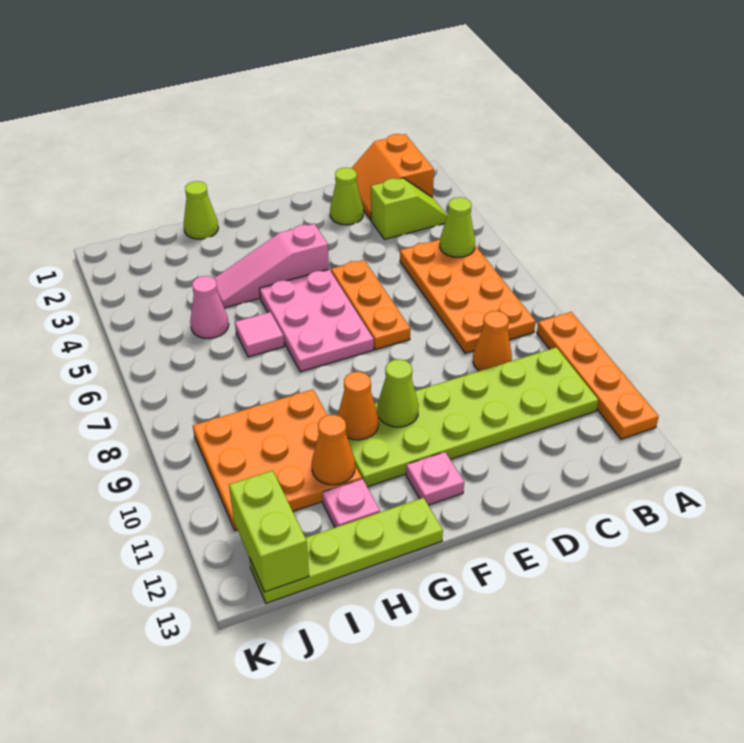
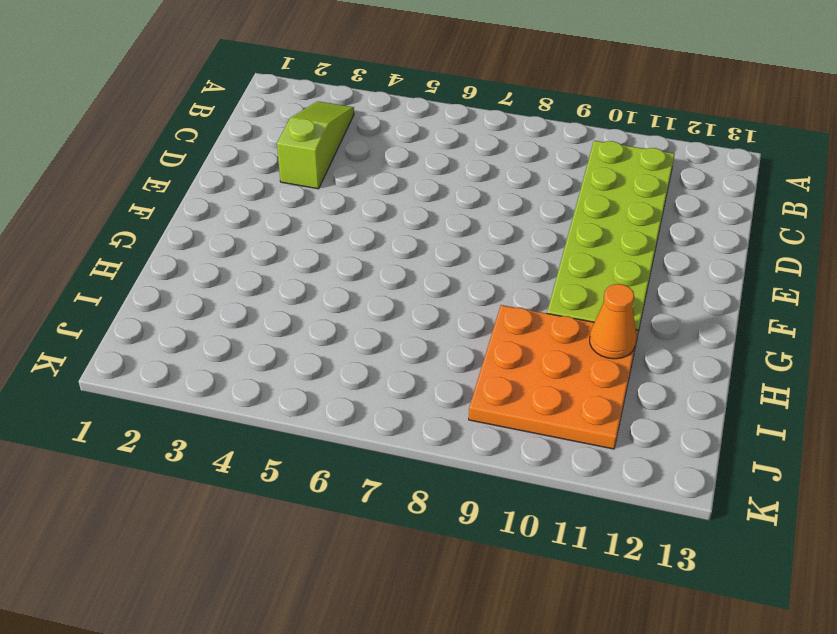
lime slope B3:D3 level 1 top D -> lime slope B3:C3 level 1 top C
none -> orange plate A9:A12 level 1
none -> orange slope B1:C2 level 1 top B
none -> orange plate B5:C8 level 1

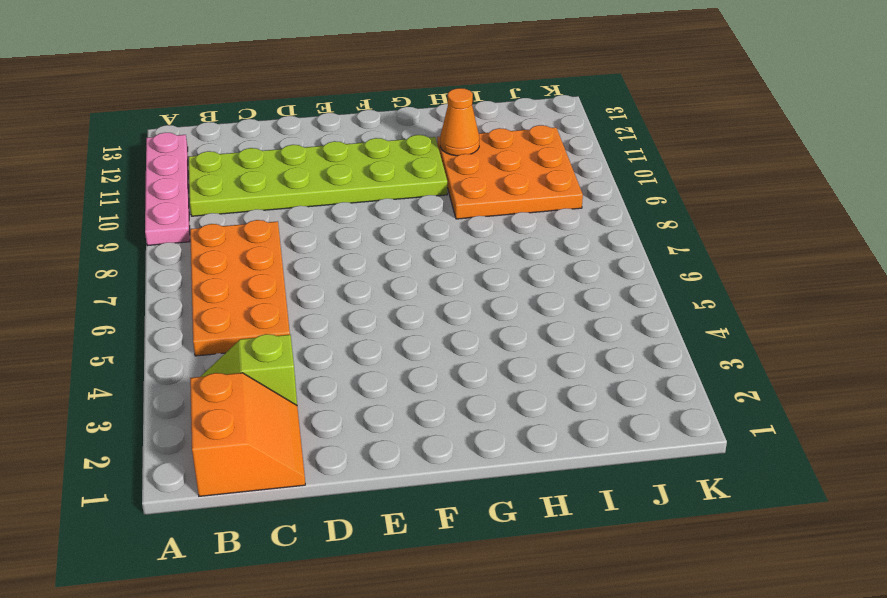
pink plate A9:A12 level 1 -> orange plate A9:A12 level 1
none -> orange cone C9 level 1
none -> lime cone D2 level 1
none -> orange plate E5:E7 level 1

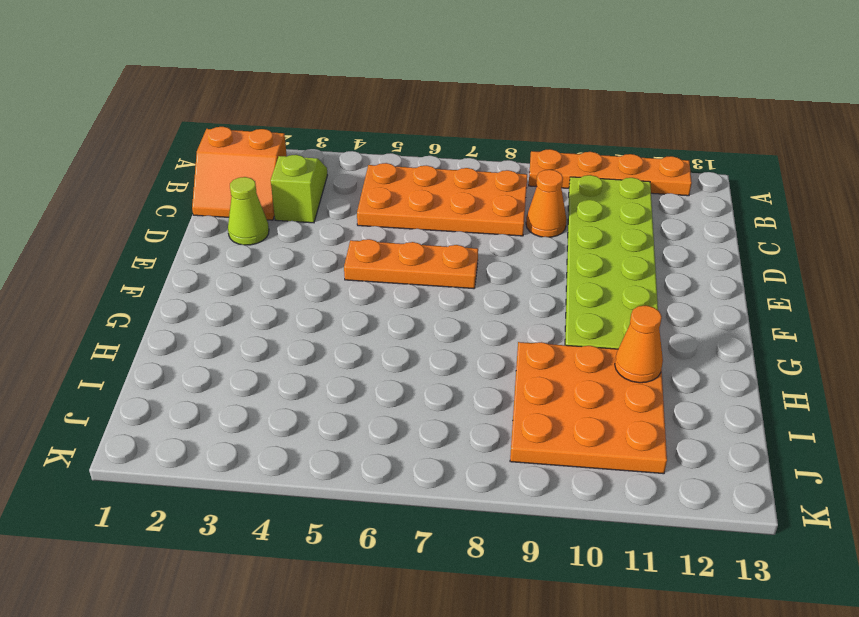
none -> pink slope F4:H4 level 1 top F
none -> pink plate F5:G7 level 1
none -> pink plate F12 level 1

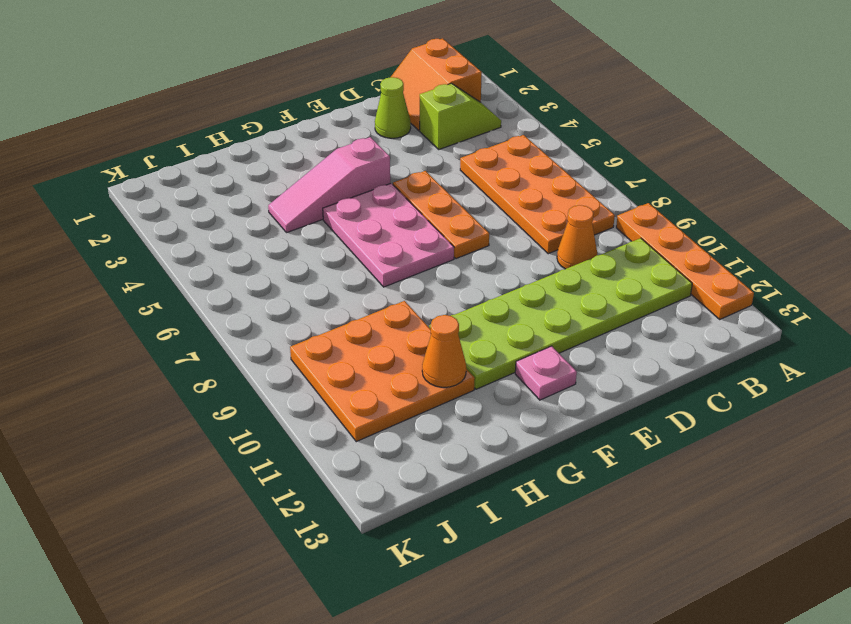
none -> lime plate G13:J13 level 1
none -> lime cone H1 level 1
none -> pink tile H6 level 1

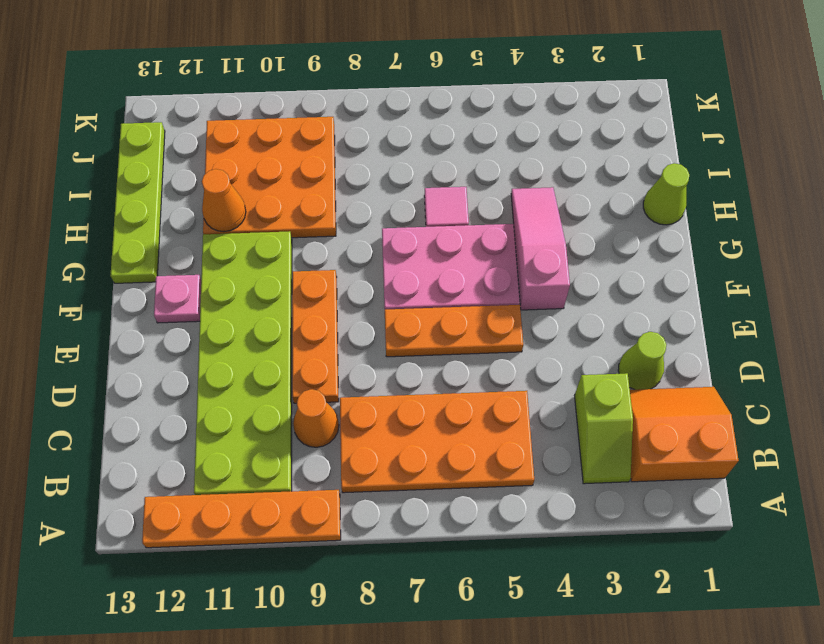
orange plate D9:F9 level 1 -> none
none -> pink plate H12 level 1
none -> pink cone I5 level 1
none -> lime cone B5 level 2

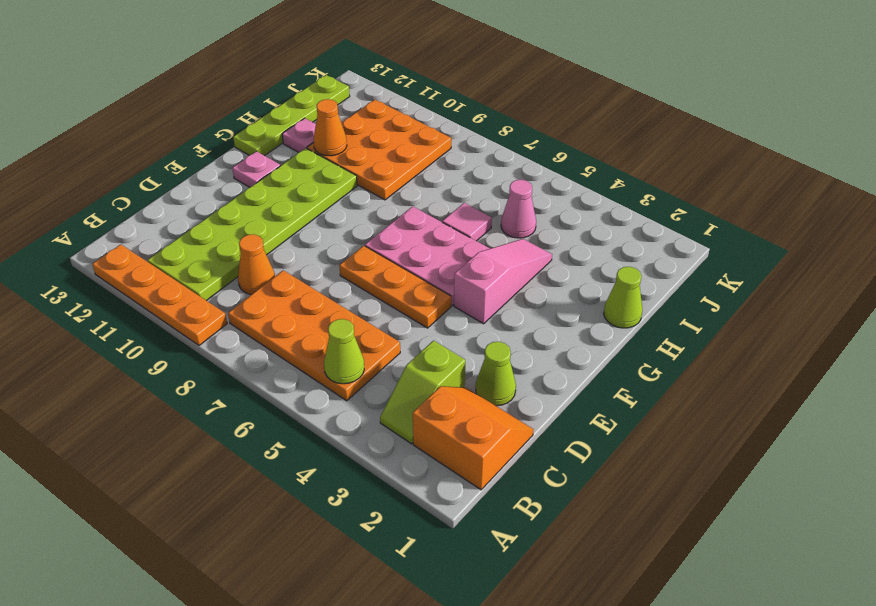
none -> lime cone F10 level 2
none -> orange cone G10 level 2
none -> lime brick J12:J13 level 2

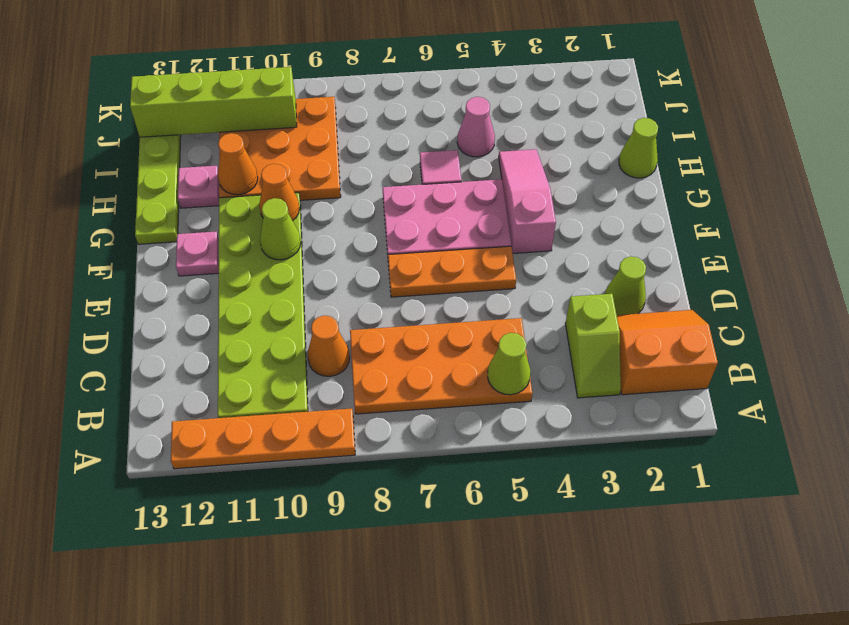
lime brick J10:J13 level 2 -> lime brick J12:J13 level 2

